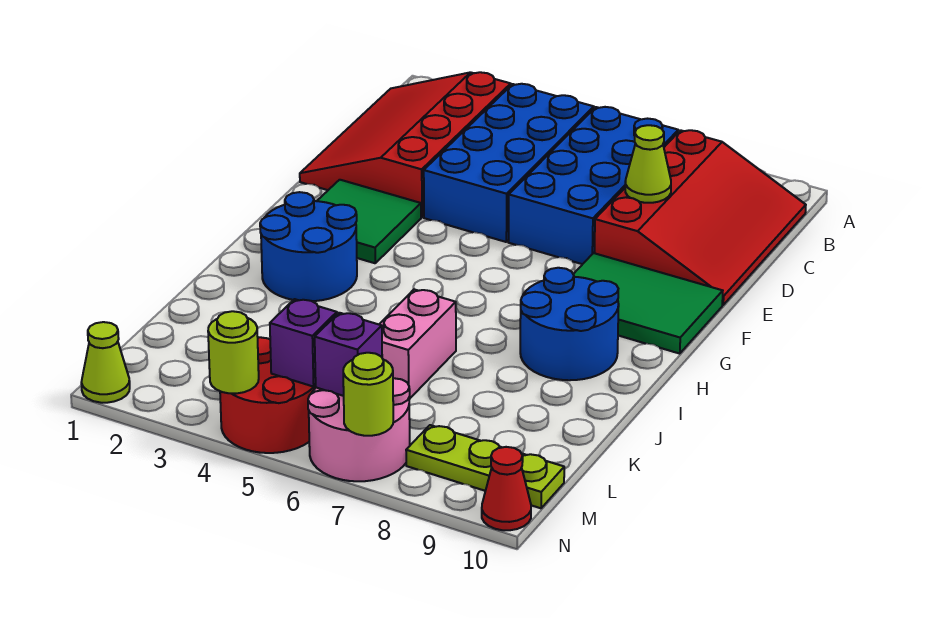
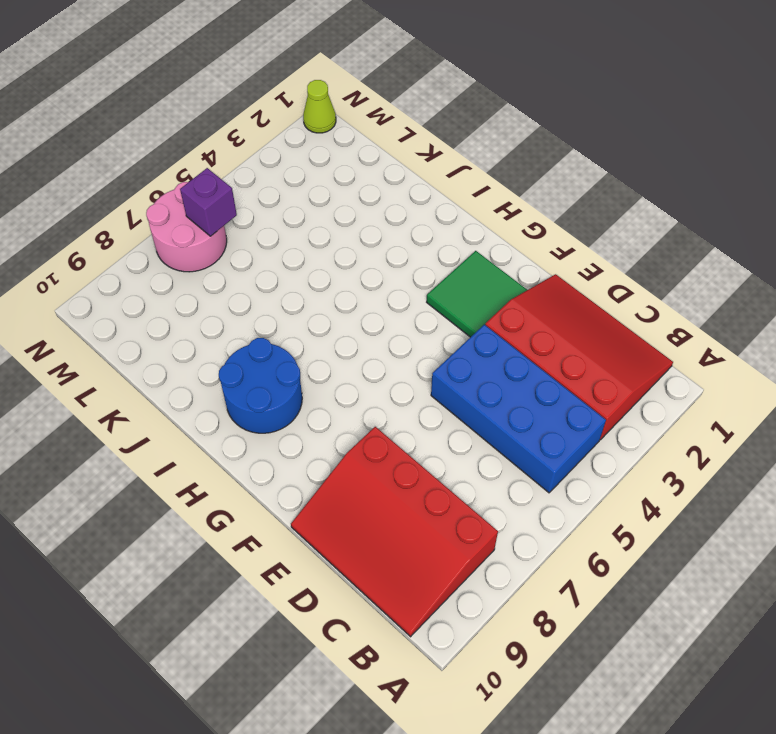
none -> blue brick B6:E7 level 1
none -> green tile F8:G10 level 1
none -> blue round brick H2:I3 level 1

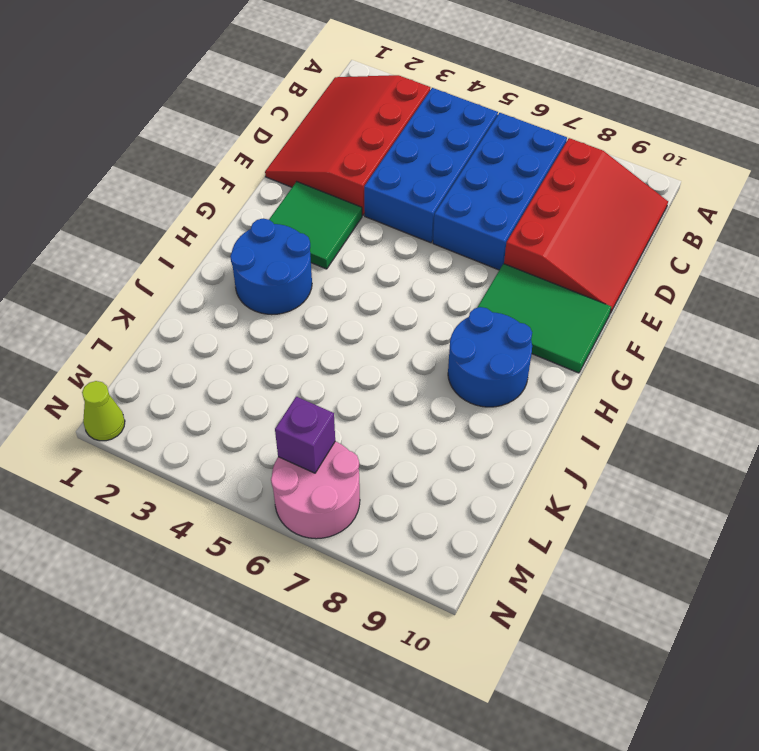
none -> pink brick J6:K6 level 1
none -> red round brick M4:N5 level 1
none -> lime plate M8:M10 level 1

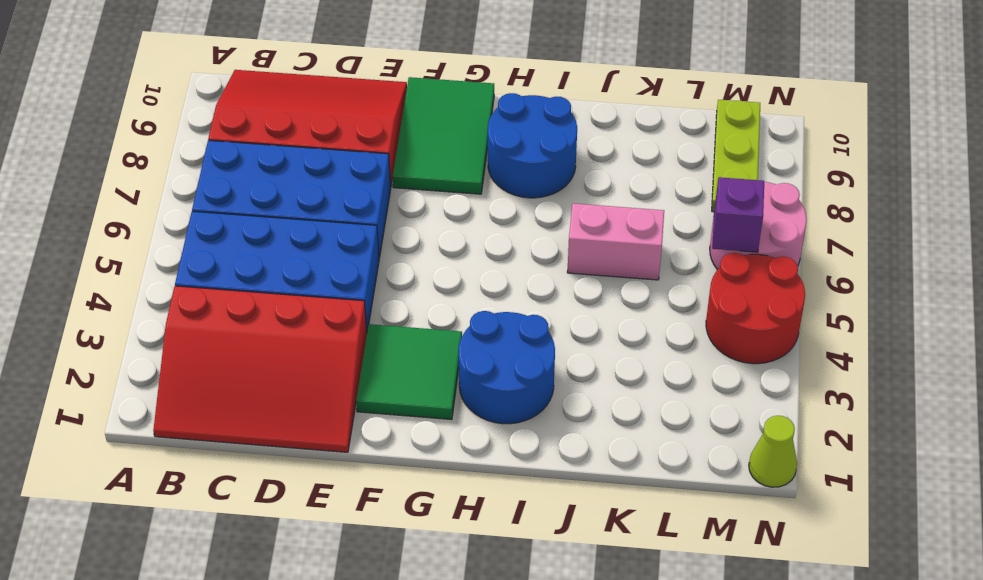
none -> red cone N10 level 1
none -> lime cone D8 level 2
none -> purple brick M5 level 2

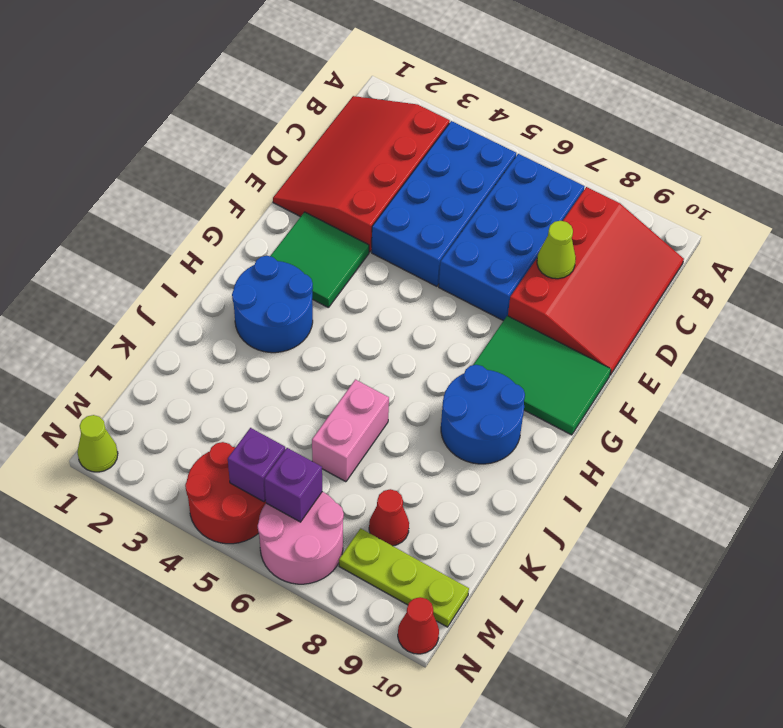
red cone L8 level 1 -> none
none -> lime round brick N4 level 2
none -> lime round brick N7 level 2

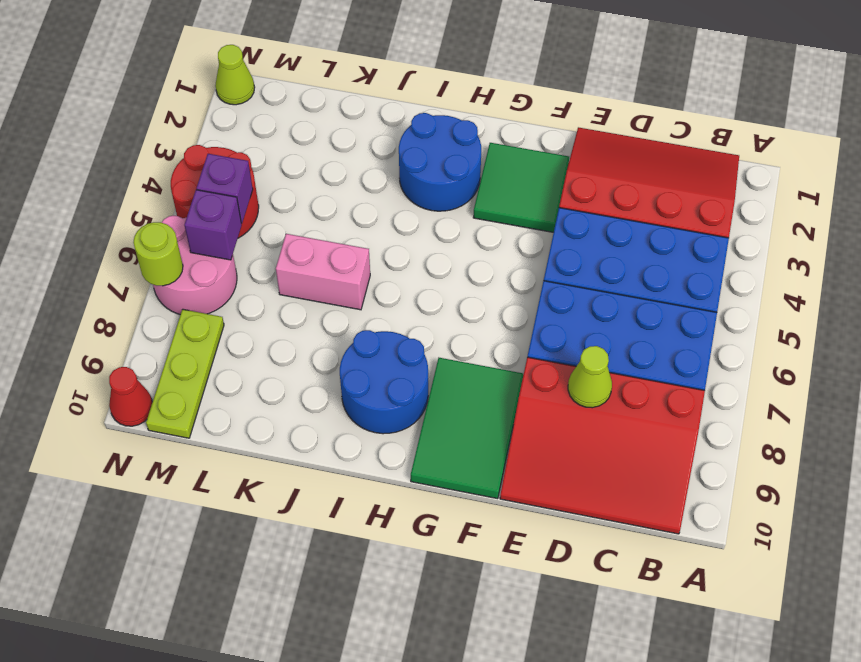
none -> lime round brick N4 level 2

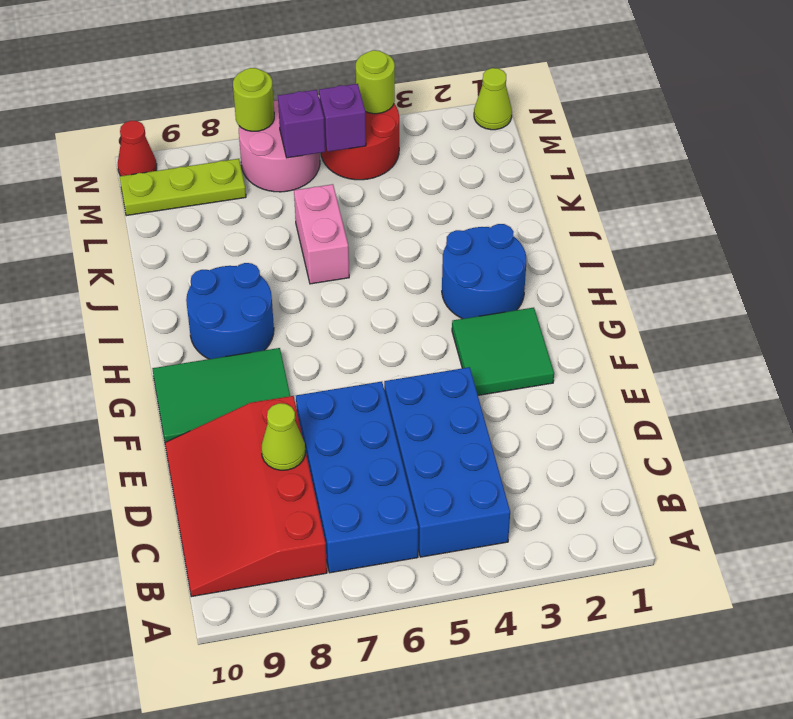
none -> red slope B1:E3 level 1 top 3

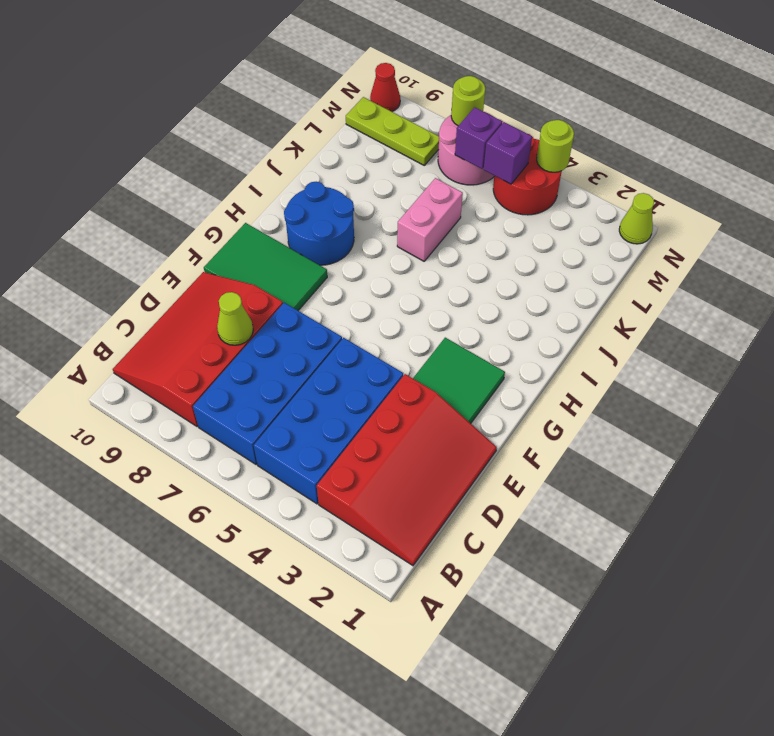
none -> blue round brick H2:I3 level 1

